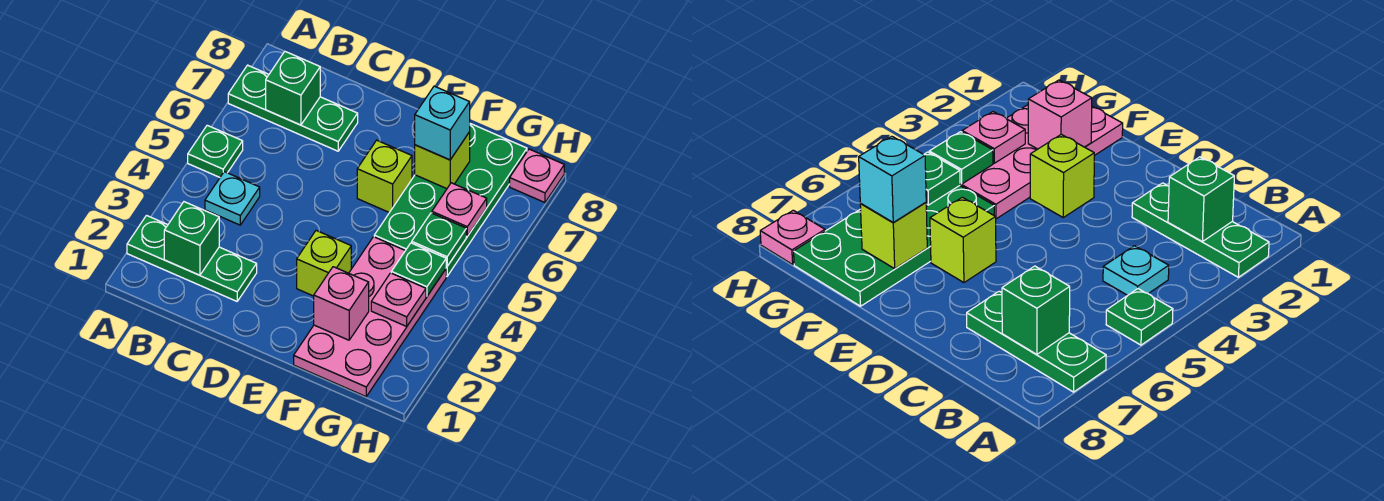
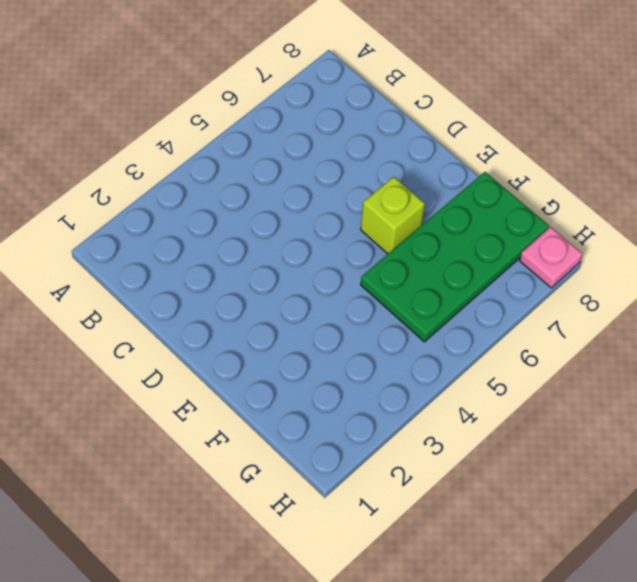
none -> green plate A2:C2 level 1
none -> green plate A5 level 1
none -> green plate A7:C7 level 1

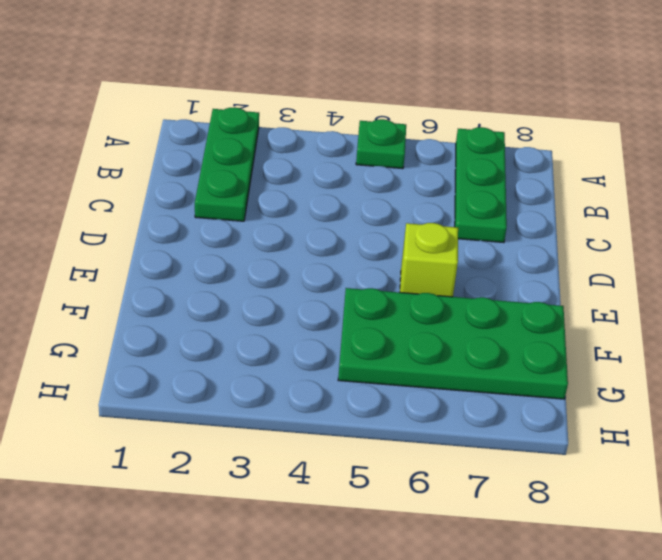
none -> cyan plate B4 level 1
none -> lime brick E3 level 1
none -> pink plate F1:G4 level 1

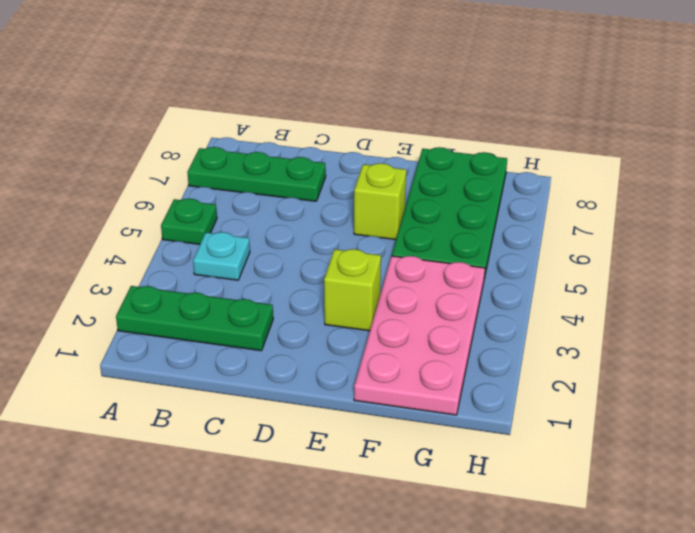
none -> pink plate H8 level 1
none -> green brick B2 level 2
none -> green brick B7 level 2

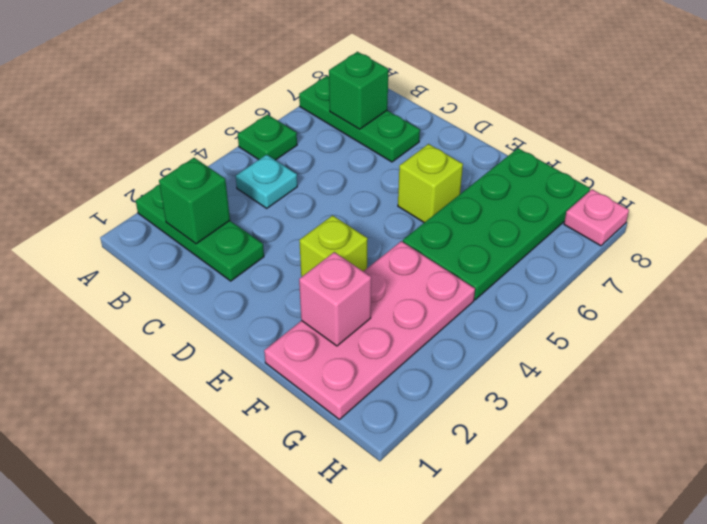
none -> lime brick F7 level 2
none -> pink plate G3 level 2
none -> green plate G4 level 2

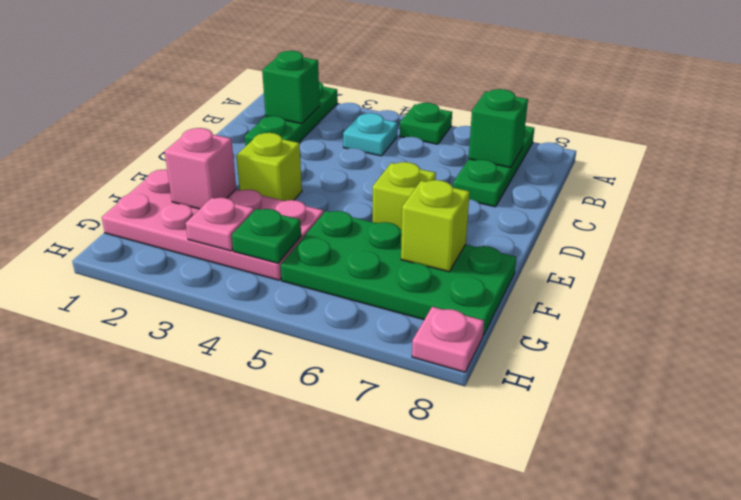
none -> green plate G5 level 2
none -> pink plate G6 level 2
none -> cyan brick F7 level 3

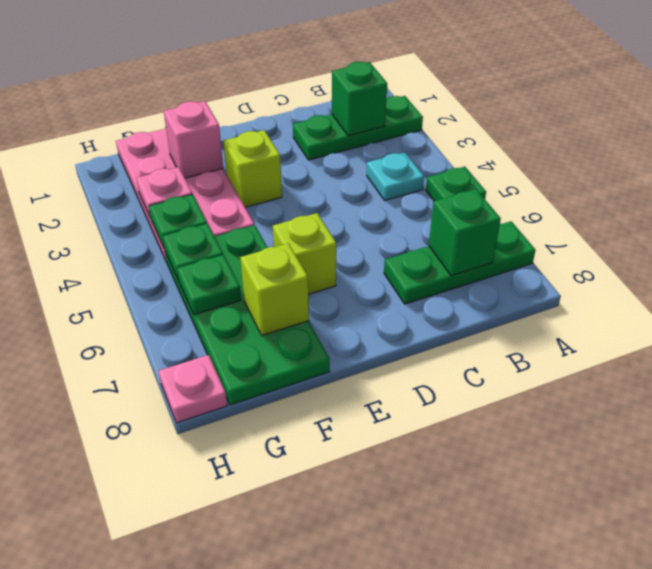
green plate G6 level 2 -> pink plate G6 level 2
none -> cyan brick F7 level 3

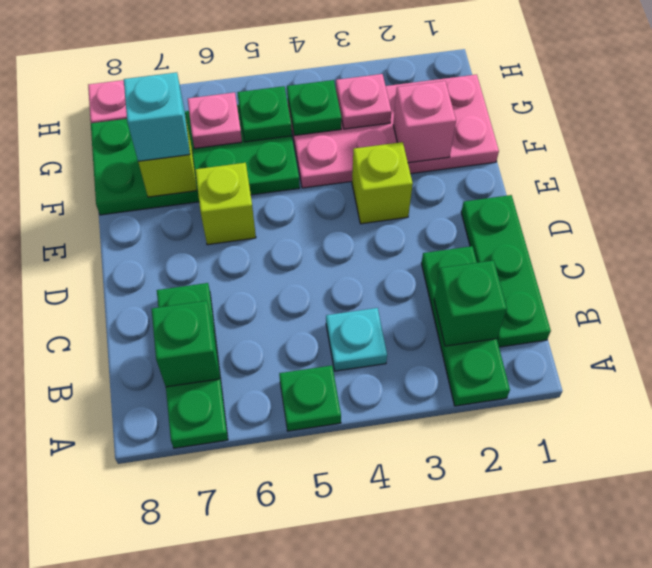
green plate B1:D1 level 1 -> none

